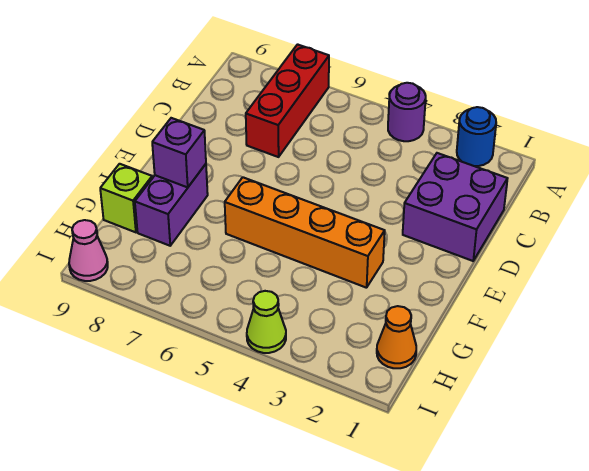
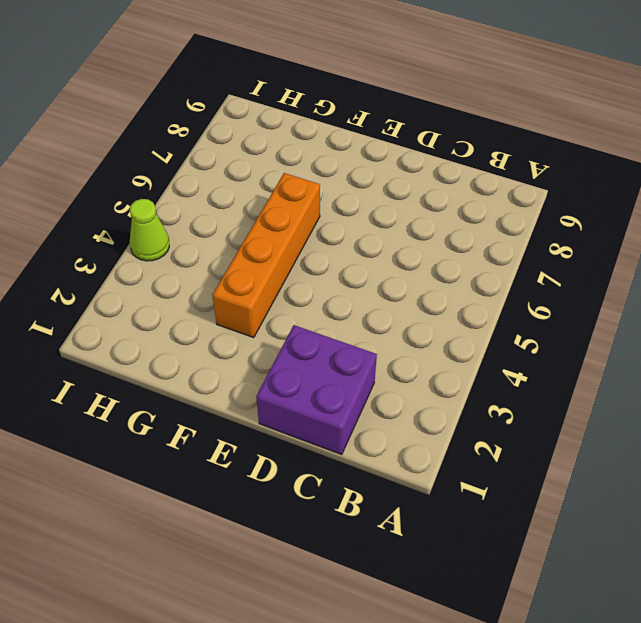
none -> blue round brick A2 level 1
none -> purple round brick A4 level 1

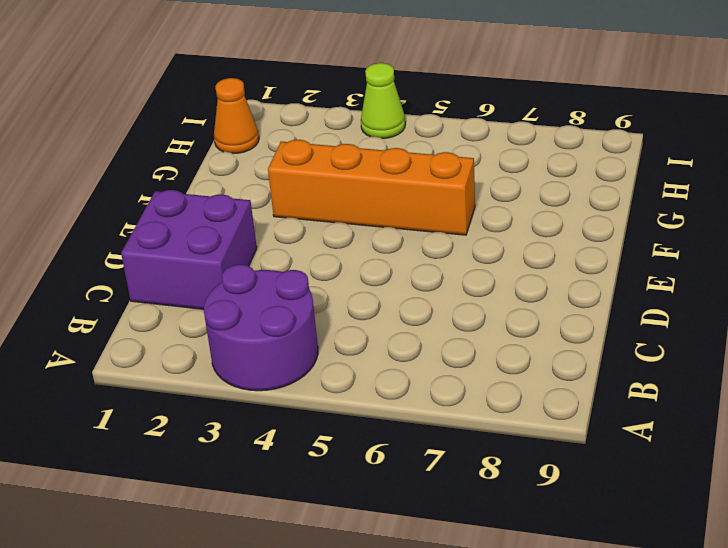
purple round brick A3:B4 level 1 -> purple round brick A4 level 1
none -> blue round brick A2 level 1
none -> red brick A7:C7 level 1

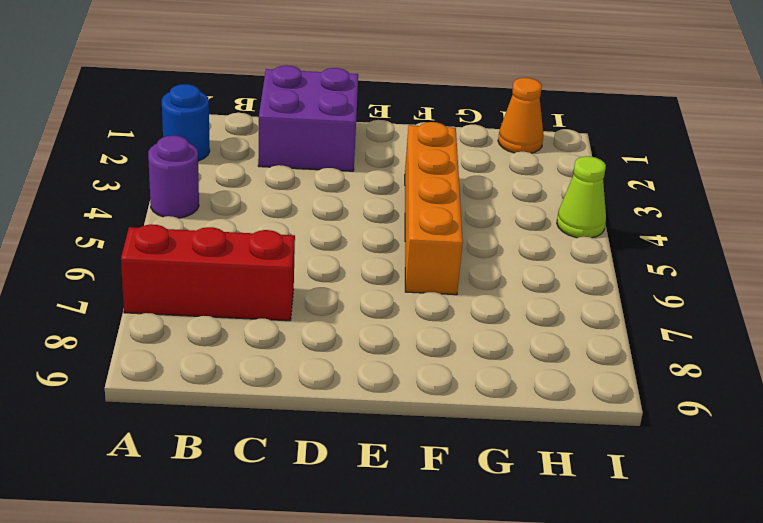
none -> purple brick F8:G8 level 1
none -> lime brick G9 level 1

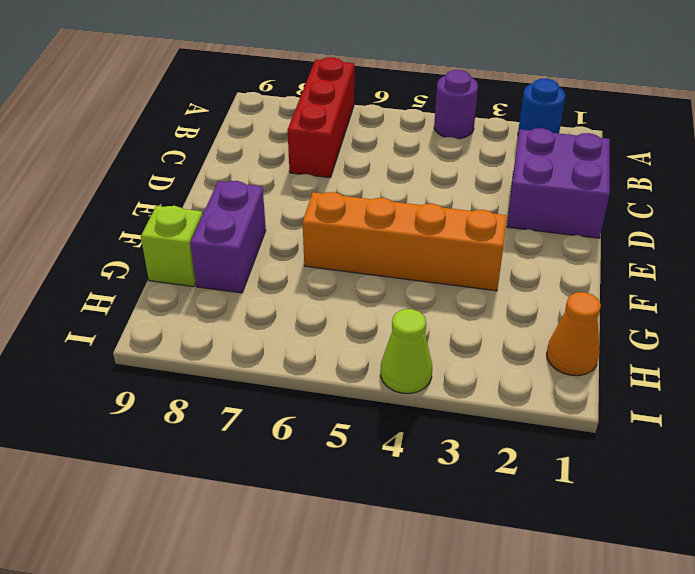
none -> pink cone I9 level 1
none -> purple brick F8 level 2

